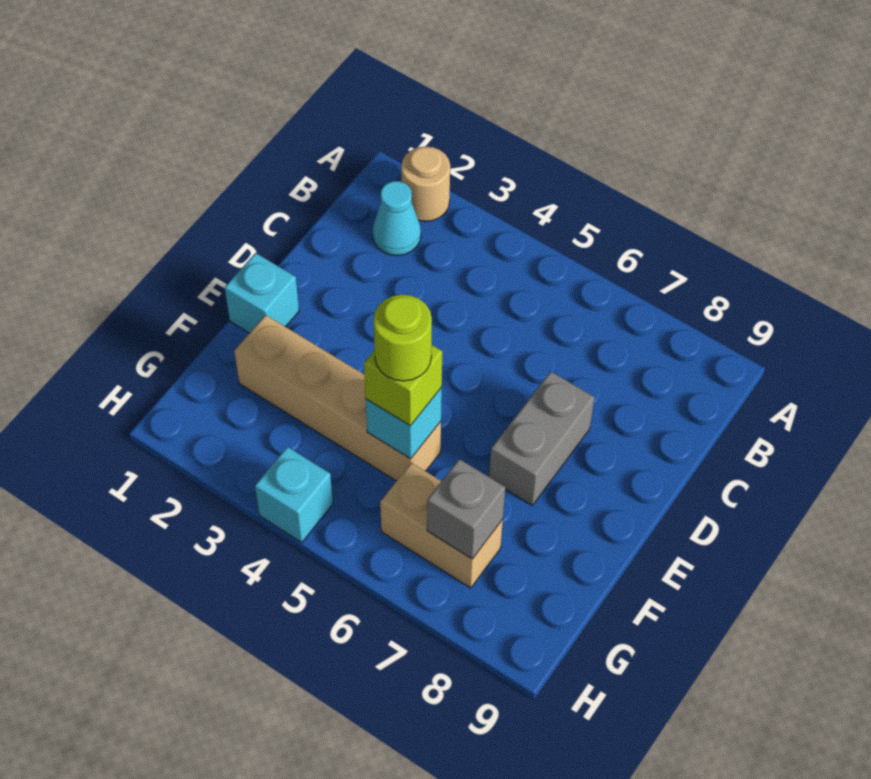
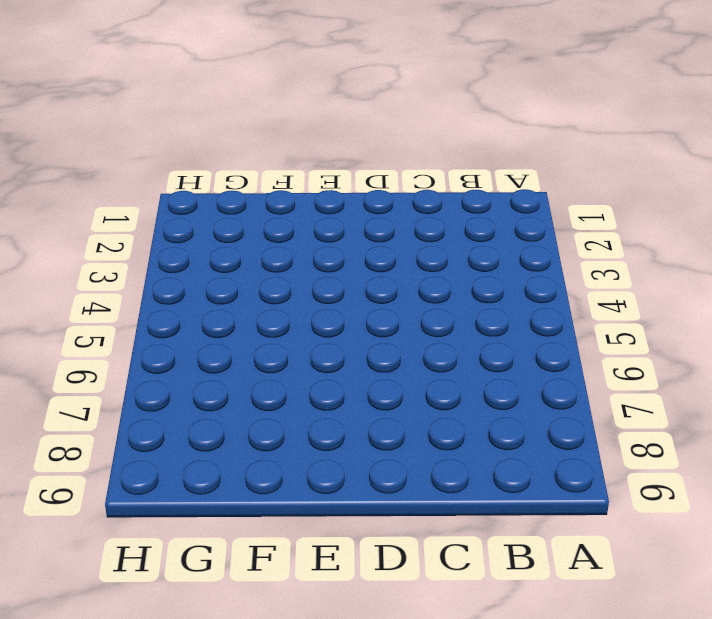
none -> tan round brick A2 level 1
none -> cyan cone B2 level 1

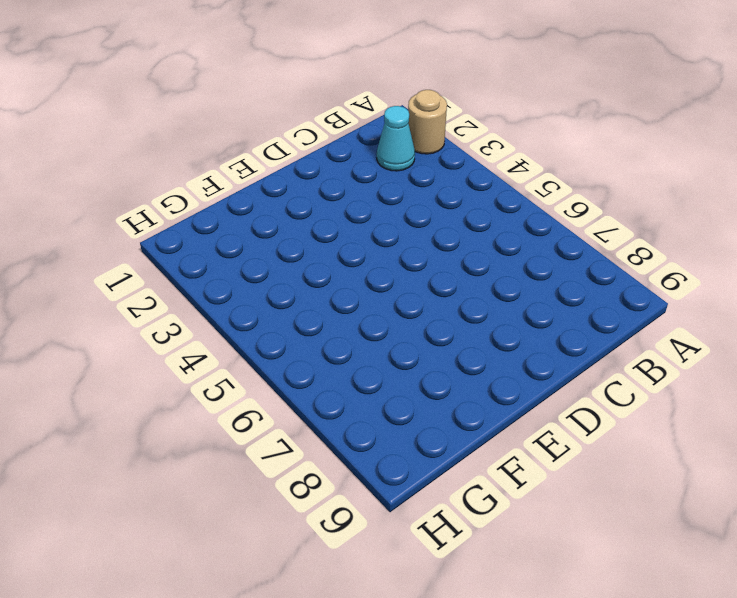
none -> grey brick D7:E7 level 1
none -> cyan brick E1 level 1

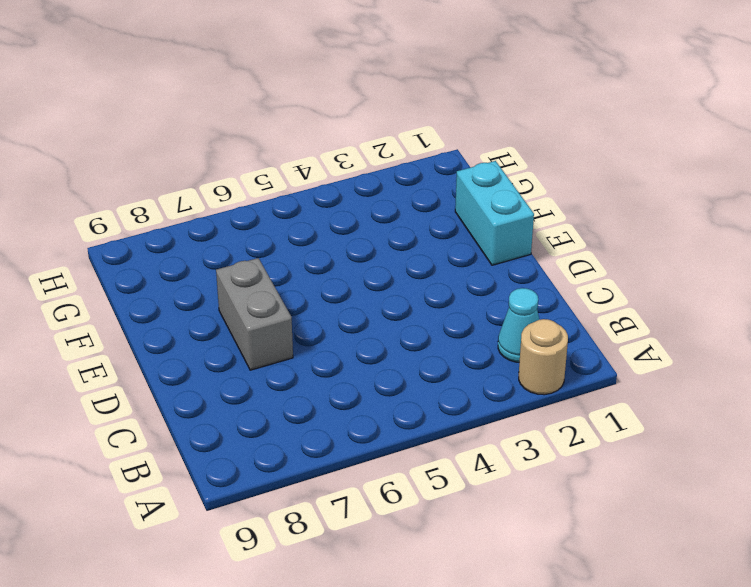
cyan brick E1:F1 level 1 -> cyan brick E1 level 1
none -> tan brick F2:F5 level 1
none -> tan brick G6:G7 level 1

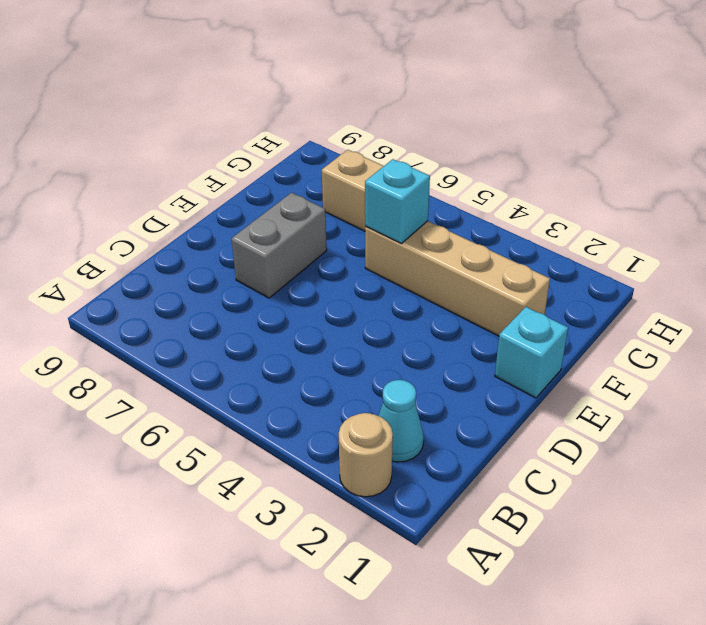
none -> cyan brick H4 level 1
none -> grey brick G7 level 2

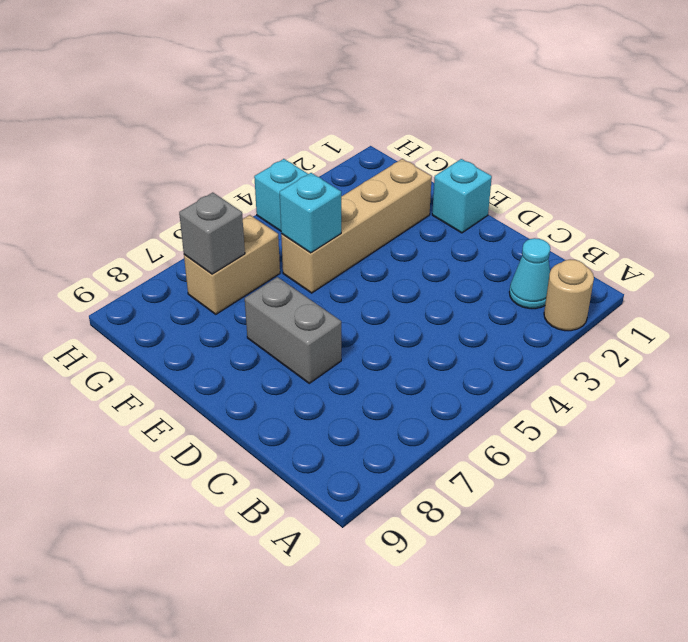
none -> lime brick F5 level 3
none -> lime round brick F5 level 4

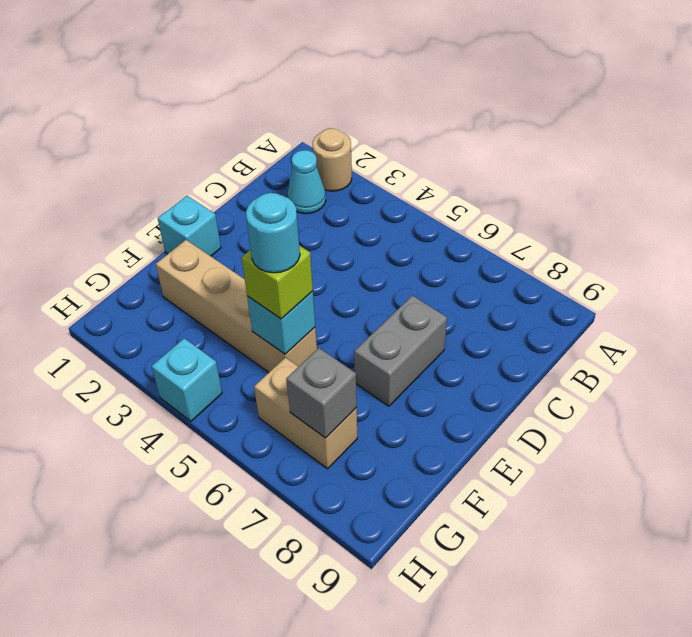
cyan round brick F5 level 4 -> lime round brick F5 level 4

